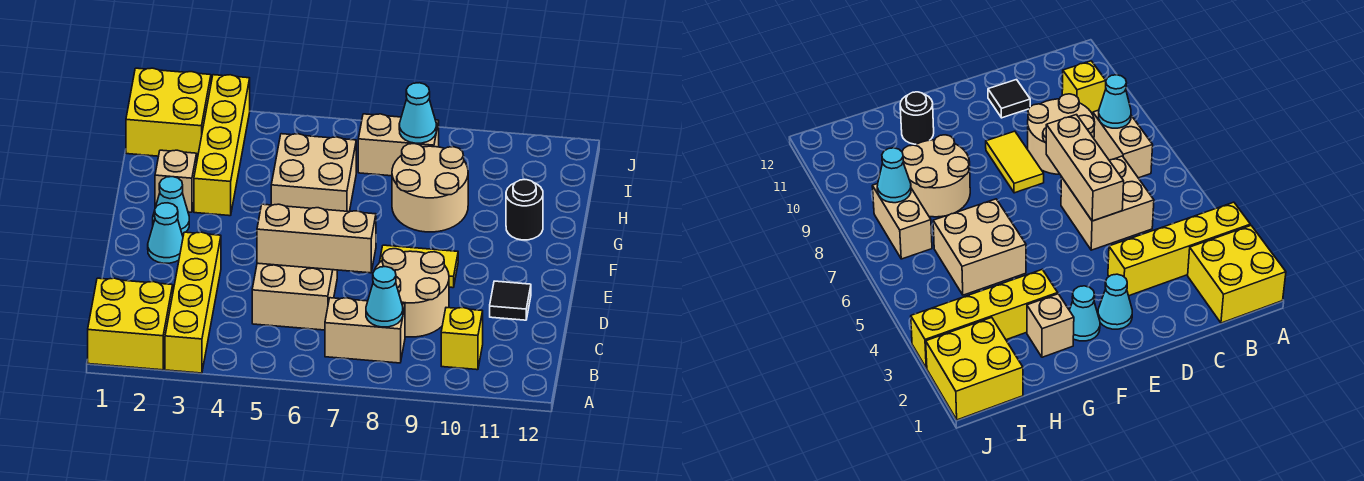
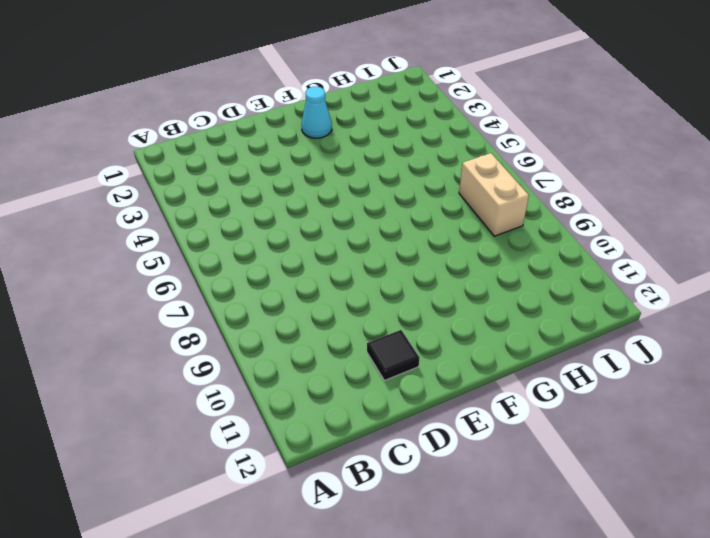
none -> yellow brick A1:B2 level 1
none -> yellow brick A3:D3 level 1
none -> tan brick B7:B8 level 1

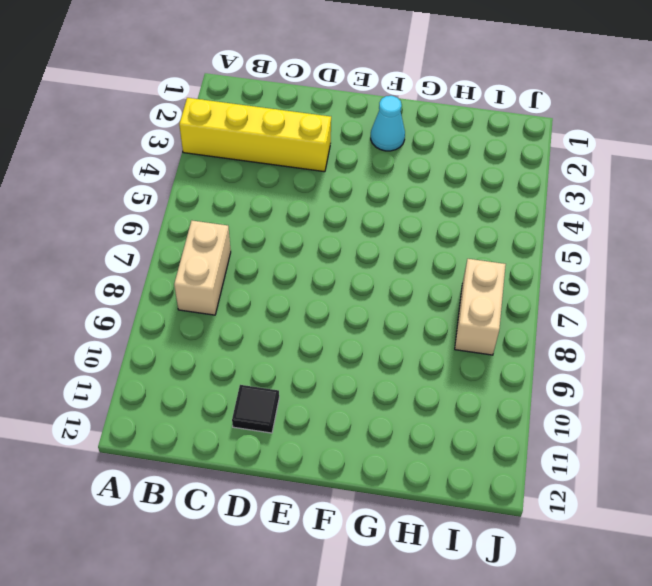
none -> yellow brick A1:B2 level 1
none -> yellow brick B10 level 1
none -> tan brick C5:D6 level 1

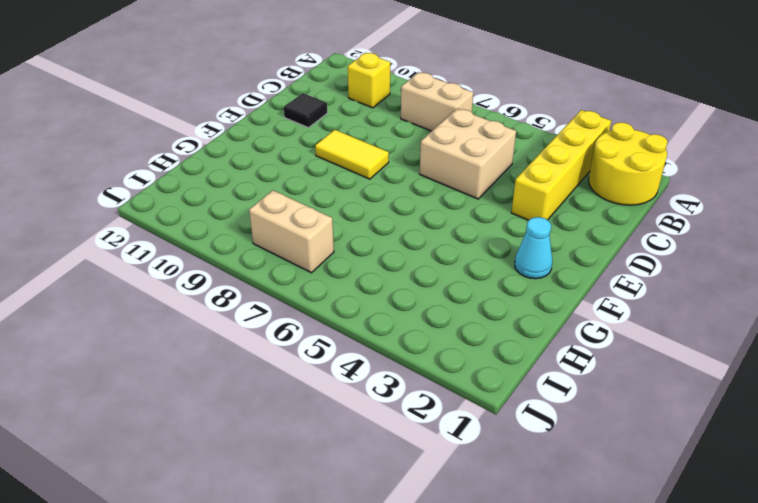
yellow round brick A1:B2 level 1 -> yellow brick A1:B2 level 1
none -> tan round brick C8:D9 level 1
none -> cyan cone E2 level 1
none -> tan brick G2 level 1

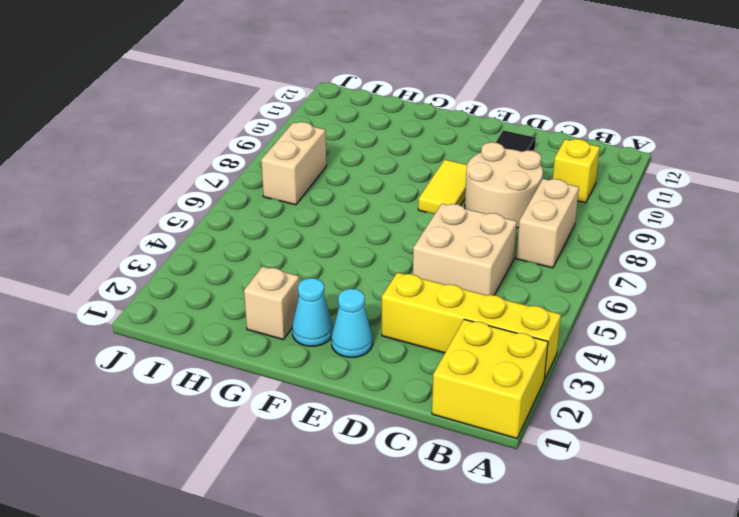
none -> yellow brick G3:J3 level 1
none -> tan brick G5:H6 level 1
none -> tan round brick G8:H9 level 1

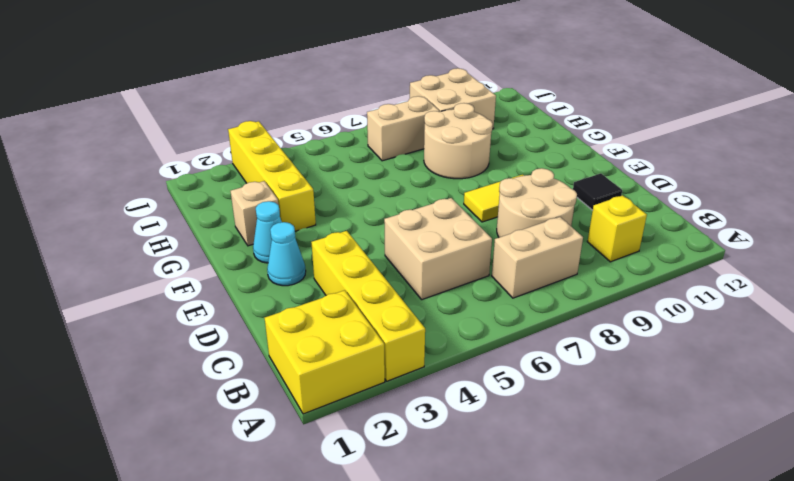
tan brick I9:J10 level 1 -> tan brick G5:H6 level 1
none -> black round brick G11 level 1
none -> yellow brick I1:J2 level 1
none -> cyan cone B8 level 2

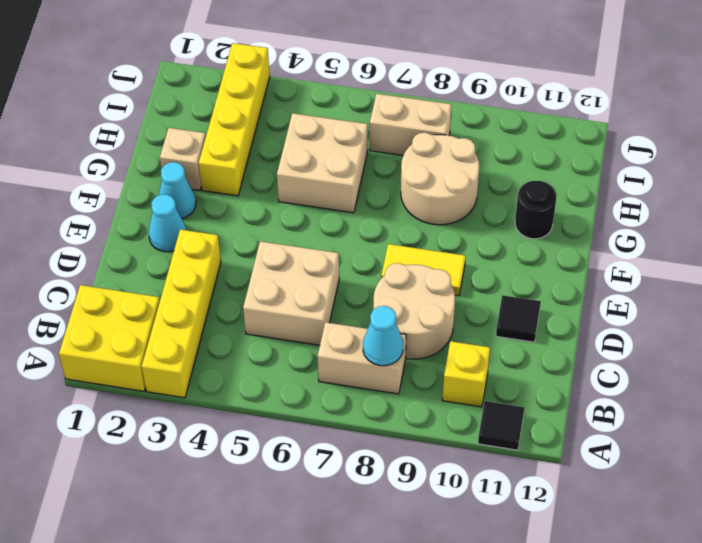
black tile A11 level 1 -> none
none -> yellow brick I1:J2 level 1
none -> tan brick D5:D7 level 2
none -> cyan cone I8 level 2

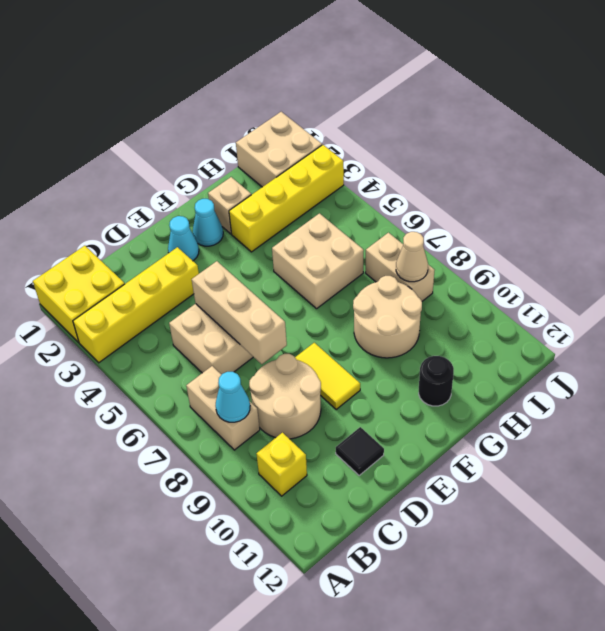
tan brick I1:J2 level 1 -> yellow brick I1:J2 level 1
tan cone I8 level 2 -> cyan cone I8 level 2

